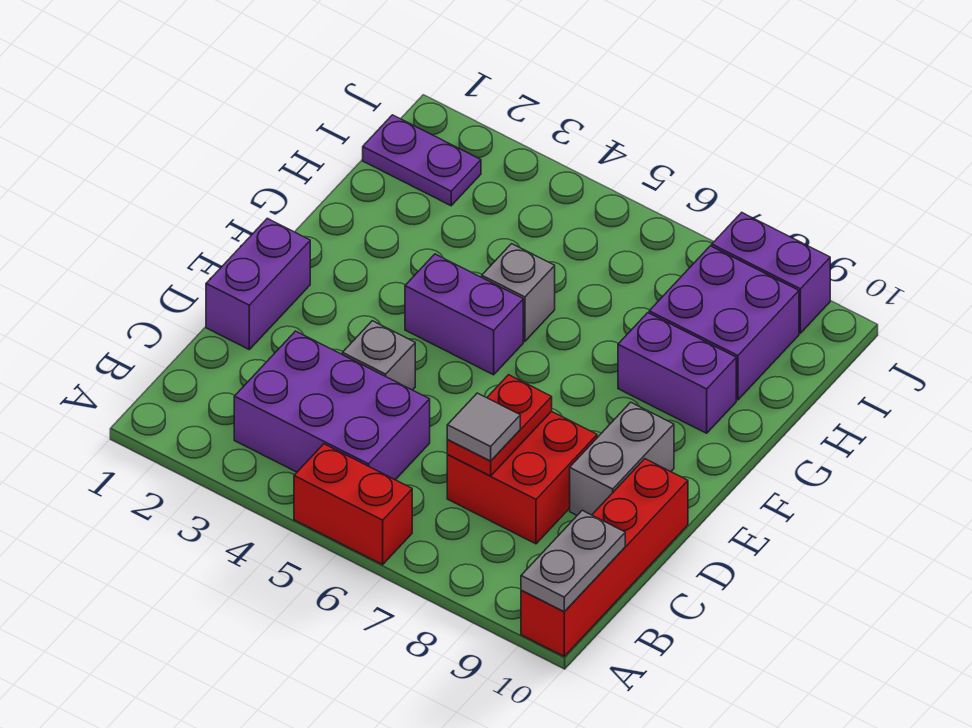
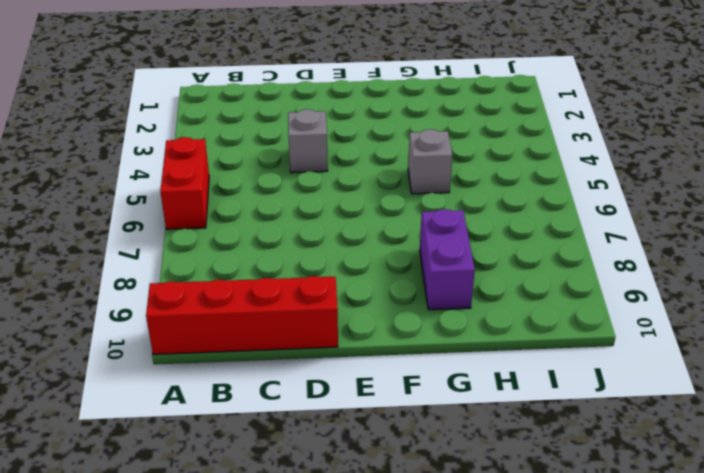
none -> purple brick B3:C5 level 1
none -> red brick C7:D8 level 1
none -> purple brick D1:E1 level 1

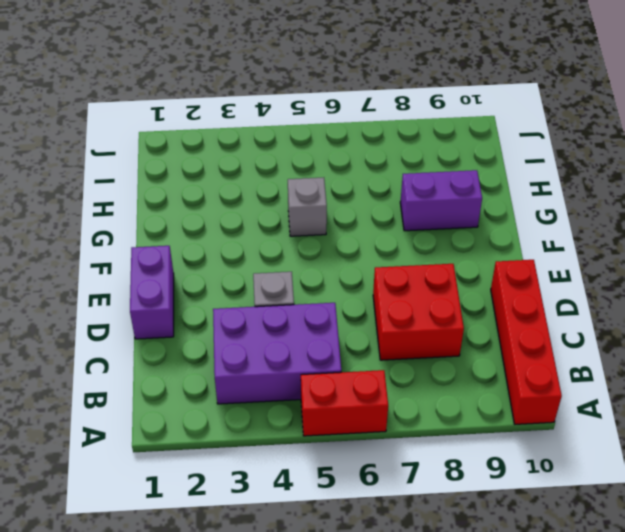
none -> grey brick D9:E9 level 1
none -> purple brick F4:F5 level 1
none -> purple brick H8:I9 level 1

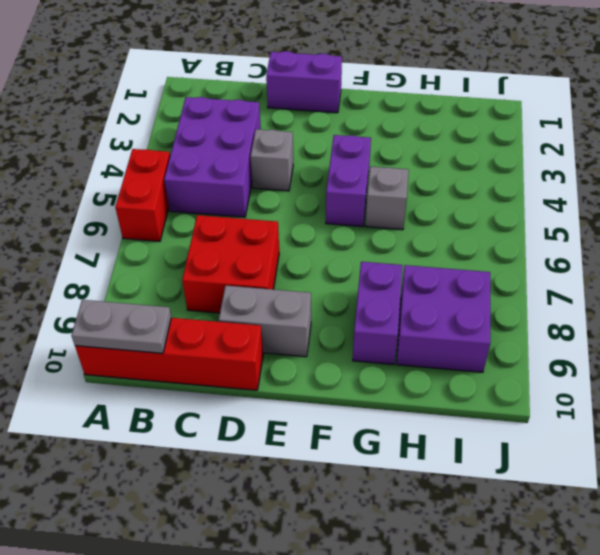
none -> purple plate I1:I2 level 1
none -> purple brick J8:J9 level 1
none -> red plate C7:D7 level 2

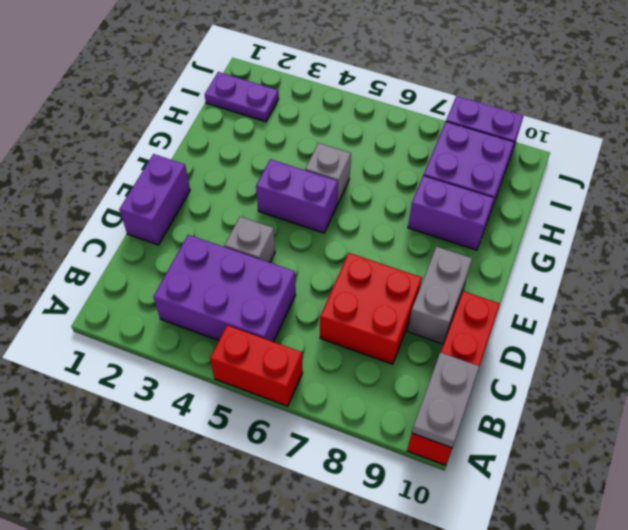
none -> red plate C7:D7 level 2
none -> grey tile C7 level 3

